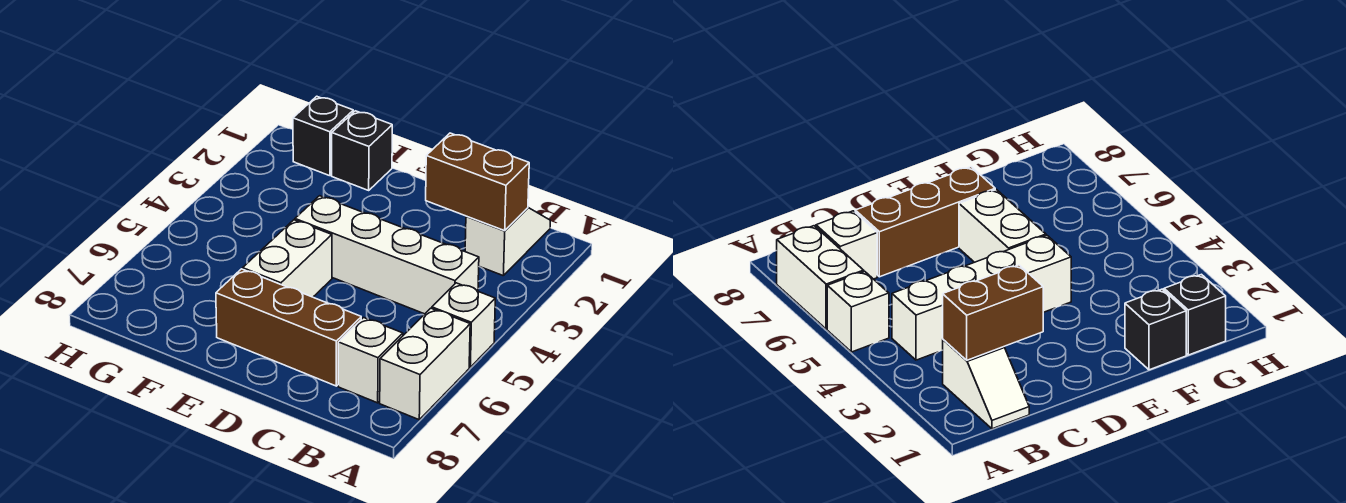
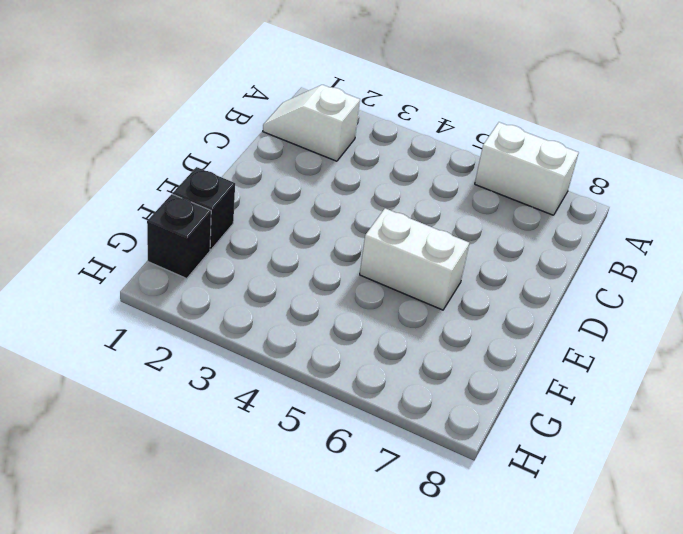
none -> white brick A5 level 1
none -> white brick B4:E4 level 1

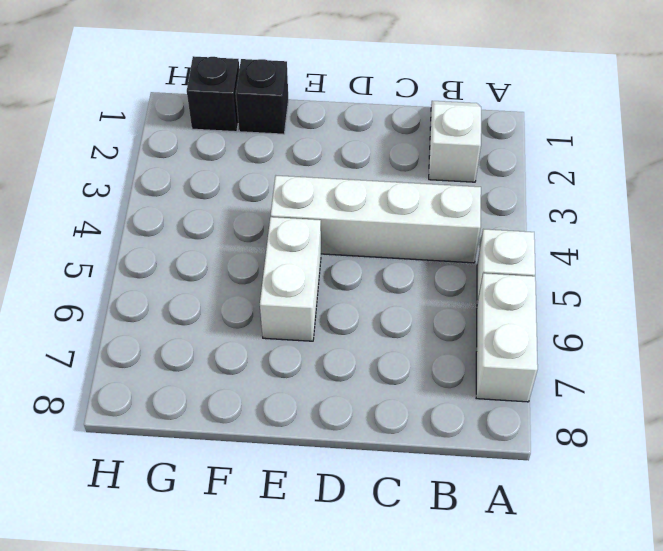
none -> white brick B7 level 1
none -> brown brick C7:E7 level 1

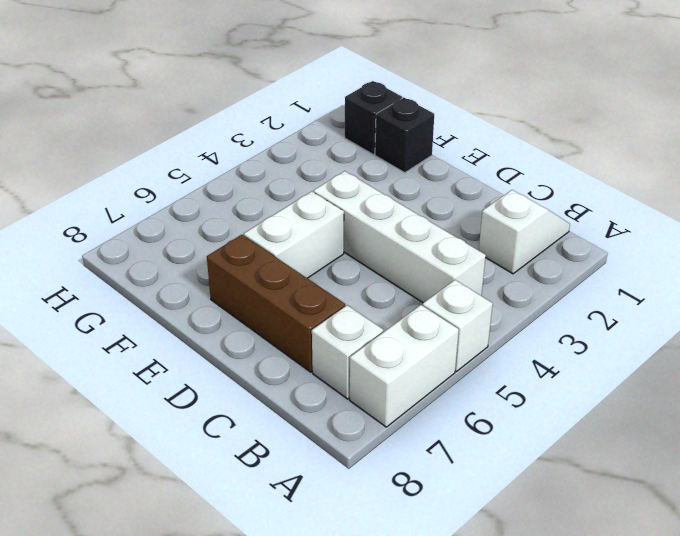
none -> brown brick B2:C2 level 2

